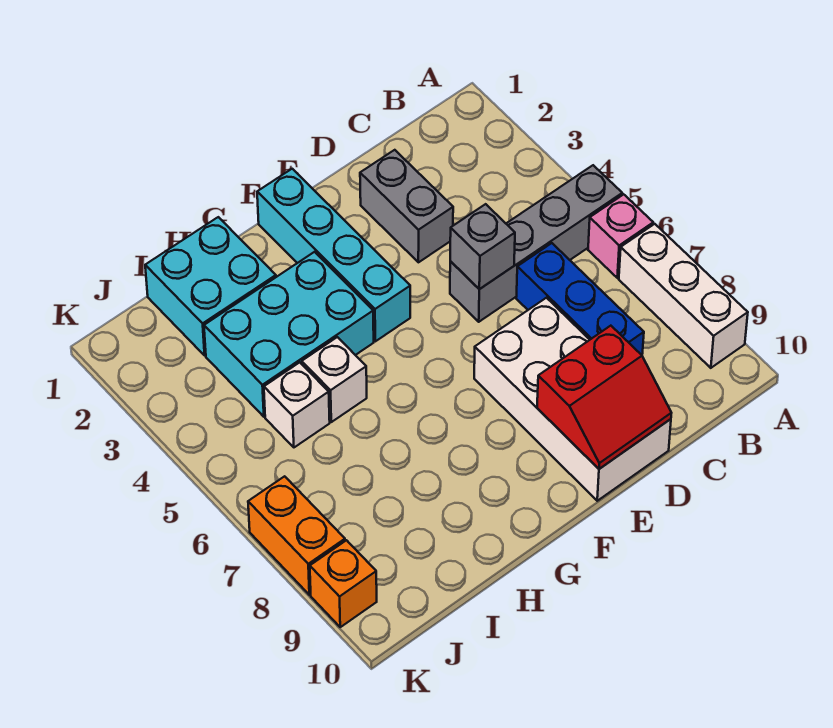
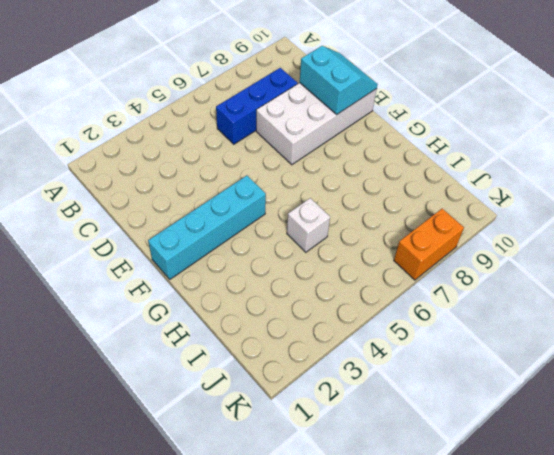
cyan slope D9:E10 level 2 top 9 -> red slope D9:E10 level 2 top 9
none -> grey brick A5:D5 level 1
none -> pink brick A6 level 1
none -> white brick A7:A9 level 1

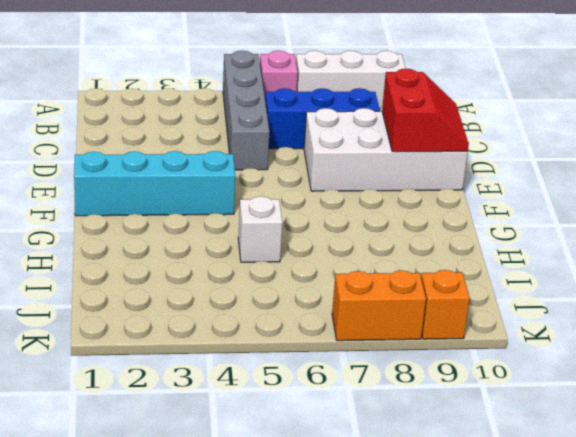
none -> grey brick D2:D3 level 1
none -> cyan brick G3:I4 level 1
none -> cyan brick H1:I2 level 1

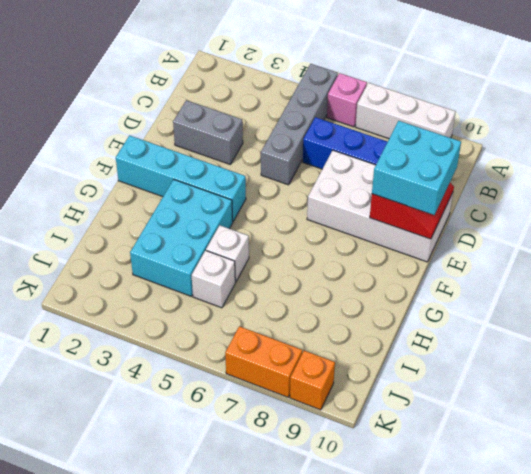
cyan brick D9:E10 level 3 -> cyan brick H1:I2 level 1
none -> grey brick D5 level 2

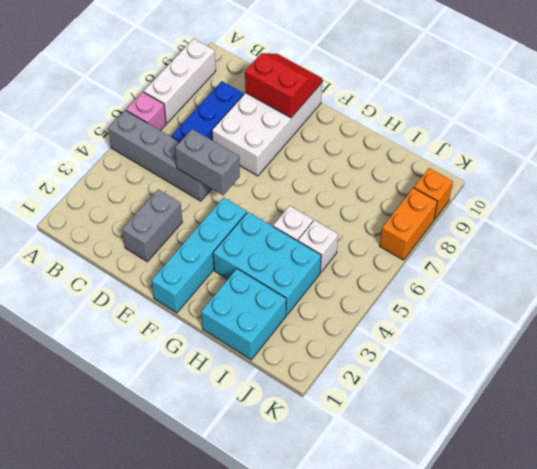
grey brick D5:E5 level 2 -> grey brick D5 level 2

